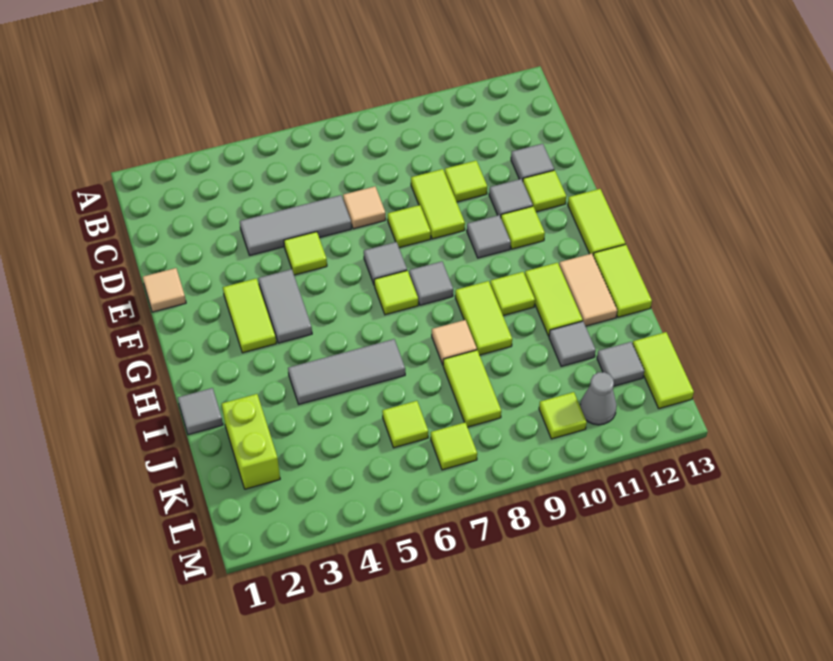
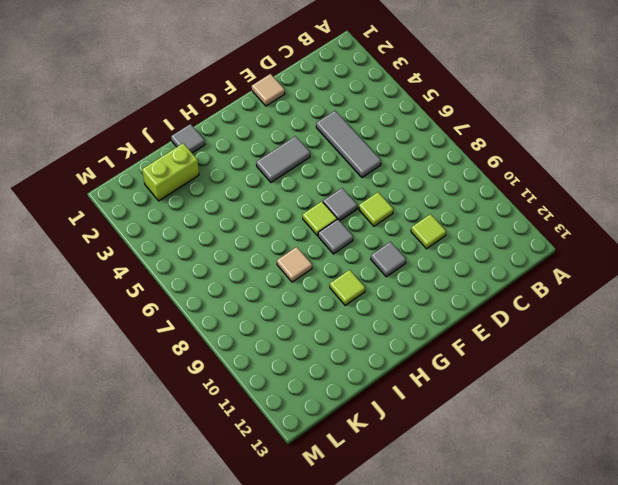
none -> tan tile D7 level 1
none -> lime tile D9:E9 level 1
none -> grey tile D12 level 1
none -> lime tile E5 level 1

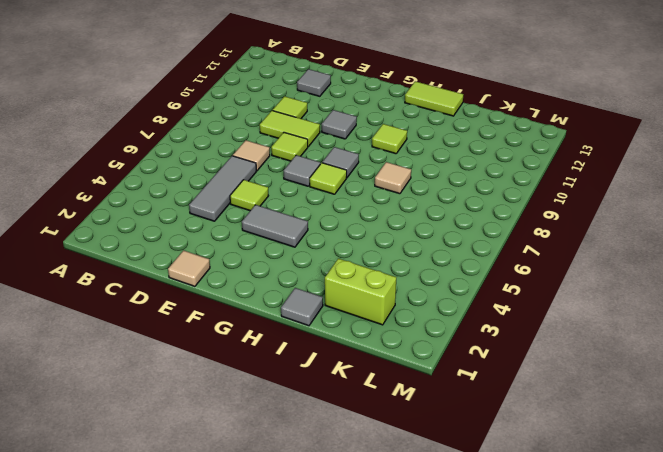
none -> grey tile E11 level 1
none -> lime tile E12 level 1
none -> lime tile F3:G3 level 1
none -> lime tile F11 level 1

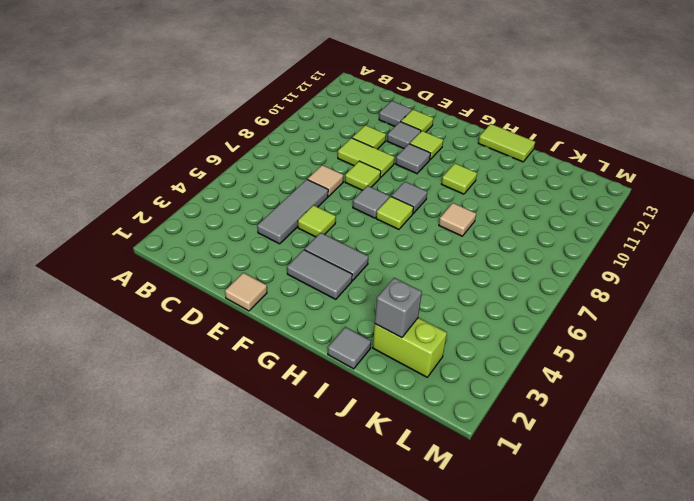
grey tile F3:G3 level 1 -> lime tile F3:G3 level 1
grey brick J2 level 2 -> none
none -> lime tile F13:G13 level 1
none -> lime tile H9:I9 level 1
none -> lime tile H11:I11 level 1
none -> tan tile H12:I12 level 1

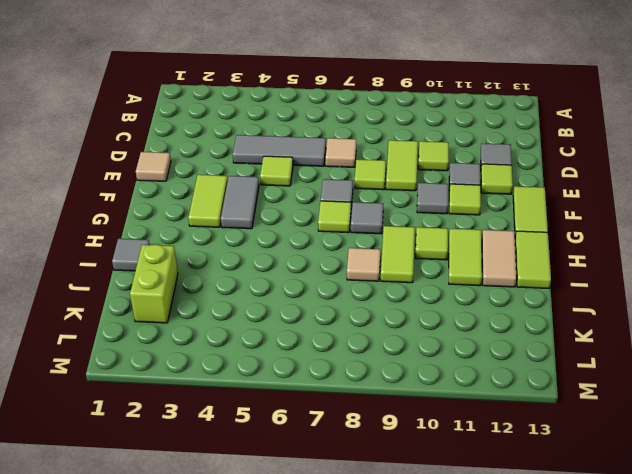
none -> grey tile I4:I6 level 1
none -> lime tile J8:K8 level 1
none -> grey tile J11 level 1
none -> lime tile K6 level 1

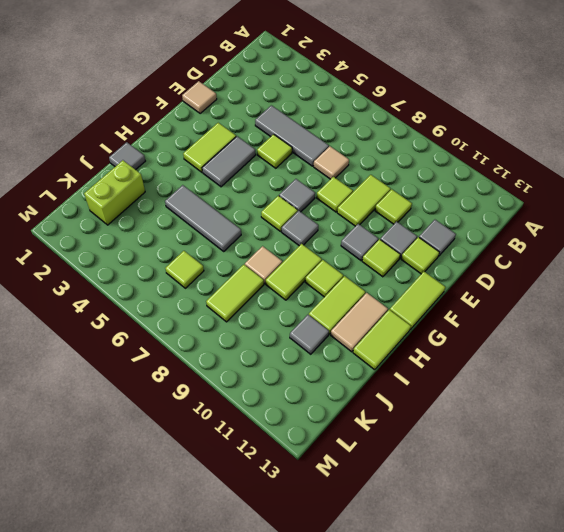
none -> grey tile K12 level 1
none -> lime tile K13:L13 level 1
none -> lime tile L7 level 1
none -> lime tile L10 level 1

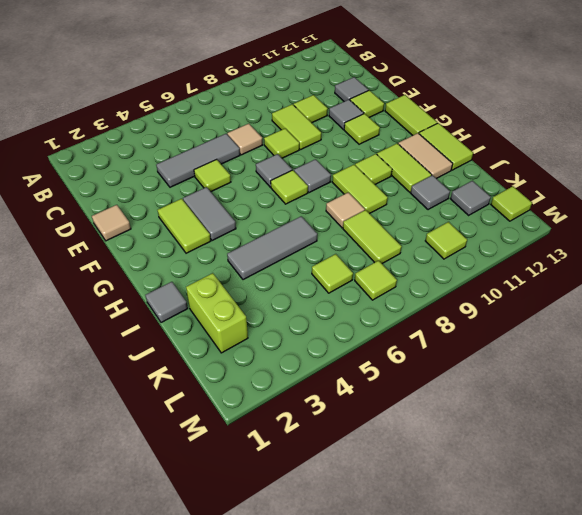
lime tile L13 level 1 -> lime tile K13:L13 level 1
none -> grey tile F10 level 1
none -> grey cone L11 level 1

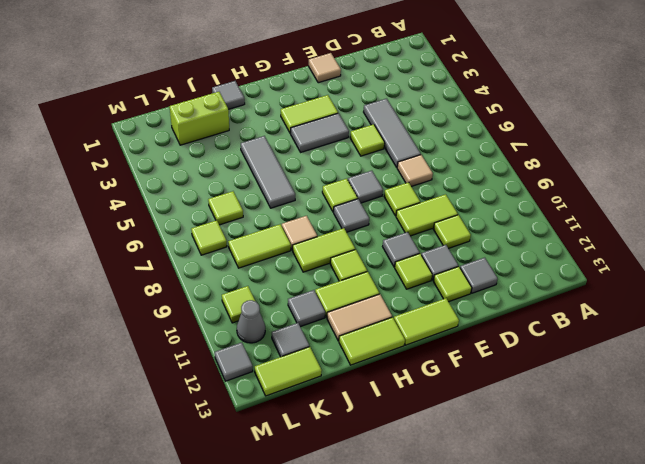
grey tile M12 level 1 -> none

